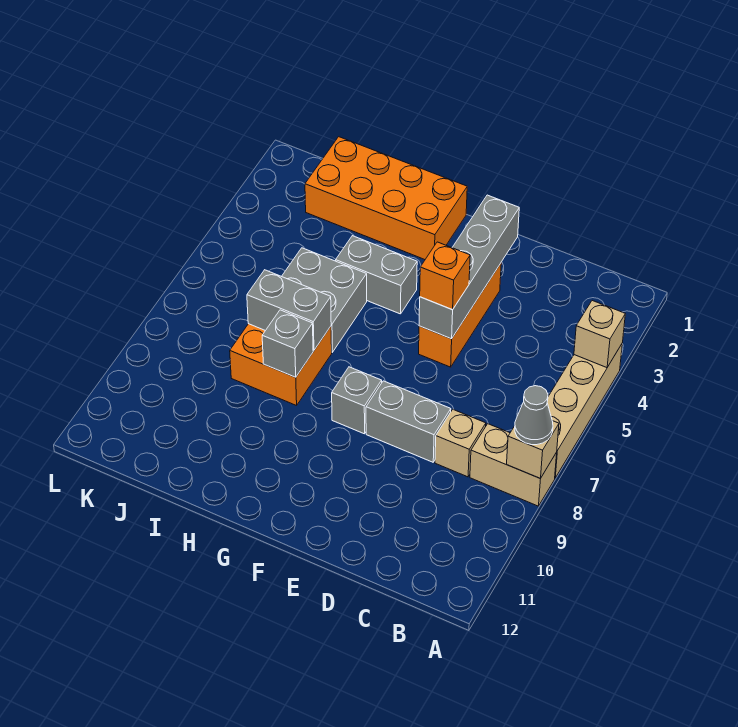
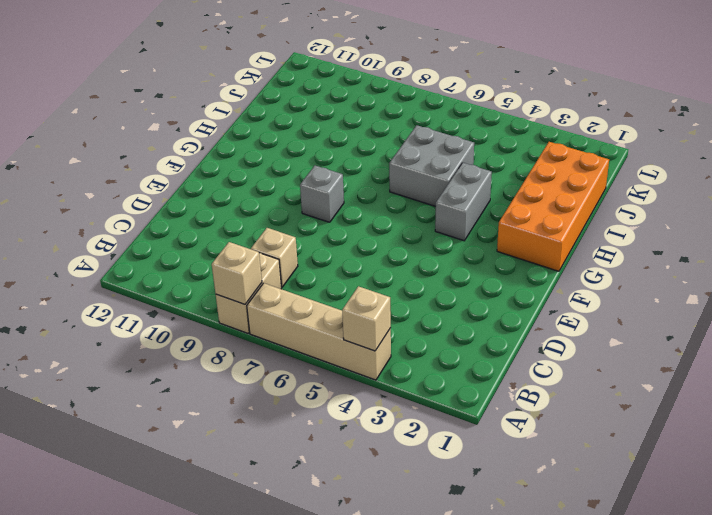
none -> grey brick D8:E8 level 1
none -> orange brick E3:E5 level 1
none -> orange brick H7:I8 level 1

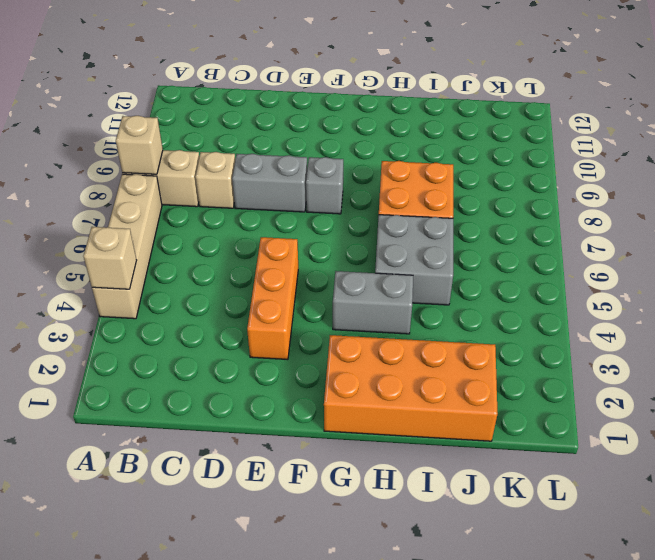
none -> grey brick E2:E5 level 2
none -> grey brick H7:I7 level 2
none -> grey brick H8 level 2

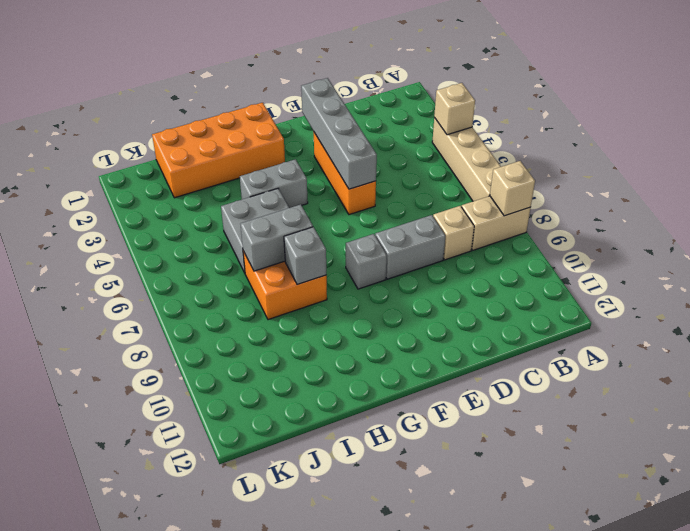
none -> grey cone A8 level 3
none -> orange brick E5 level 3

